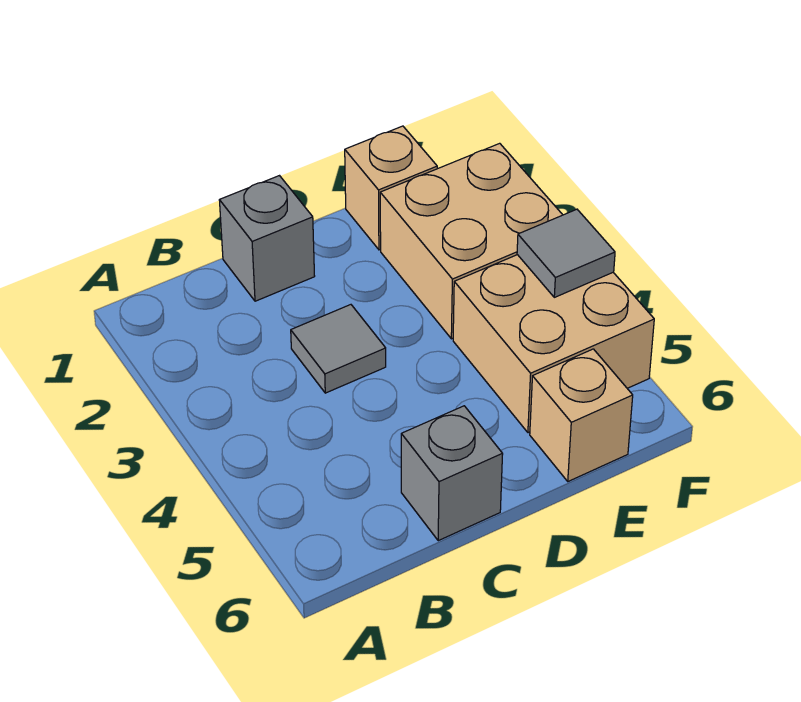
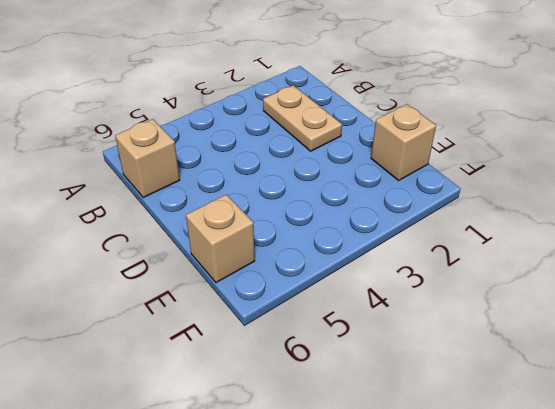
tan plate B2:C2 level 1 -> none
tan brick B6 level 1 -> none
none -> grey brick C1 level 1
none -> grey tile C3 level 1

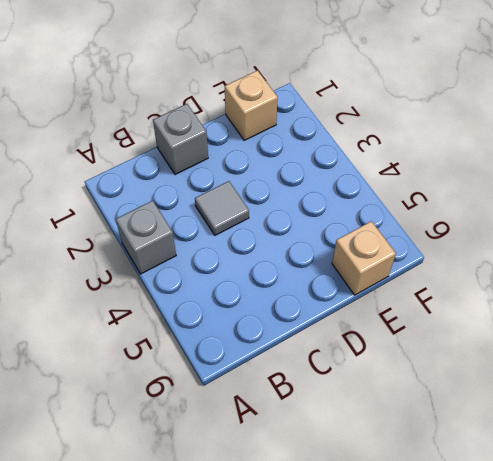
grey brick A3 level 1 -> grey brick C6 level 1
none -> tan brick E2:F3 level 1
none -> tan brick E4:F5 level 1

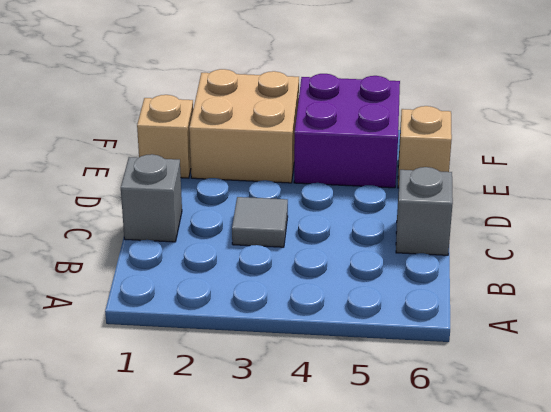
purple brick E4:F5 level 1 -> tan brick E4:F5 level 1
none -> grey tile F4 level 2

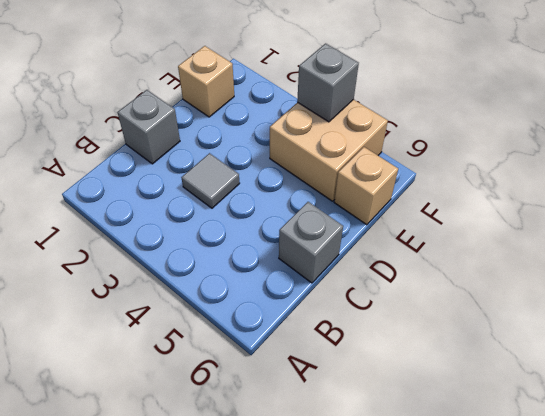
grey brick F4 level 2 -> grey tile F4 level 2
none -> tan brick E2:F3 level 1

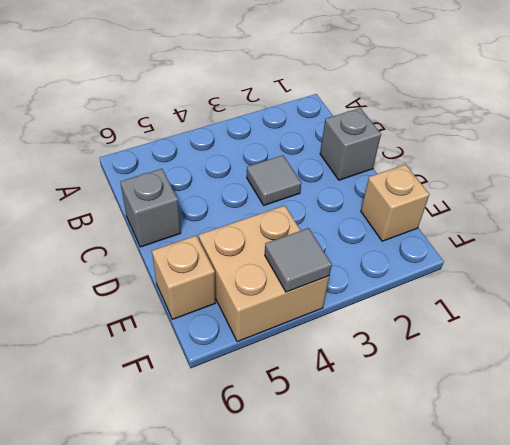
none -> tan brick E2:F3 level 1

